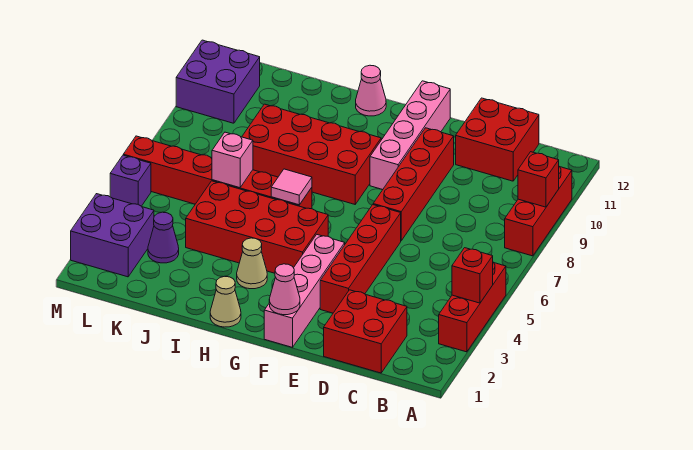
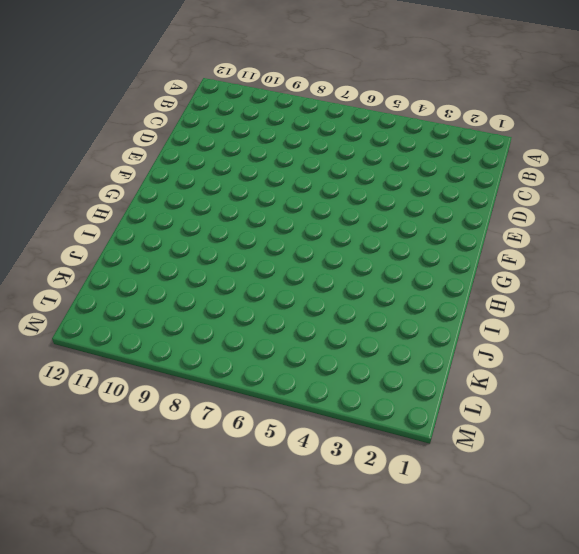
none -> red brick A3:A5 level 1
none -> red brick A8:A10 level 1
none -> red brick C1:D2 level 1

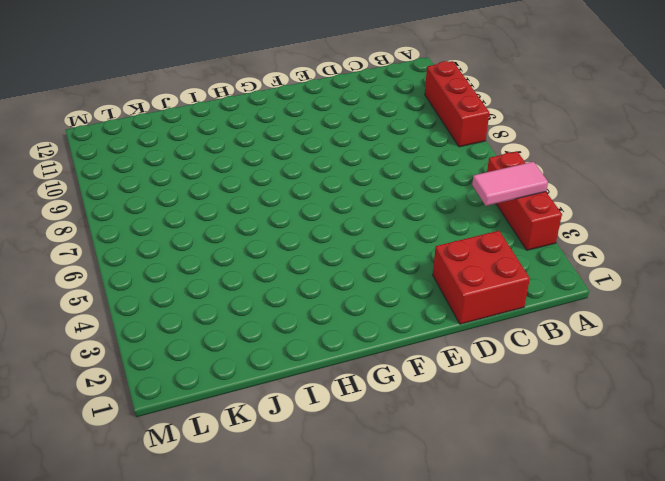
pink tile A4:B4 level 2 -> red brick A4 level 2
none -> red brick C11:D12 level 1
none -> red brick E3:E6 level 1
none -> red brick E7:E10 level 1

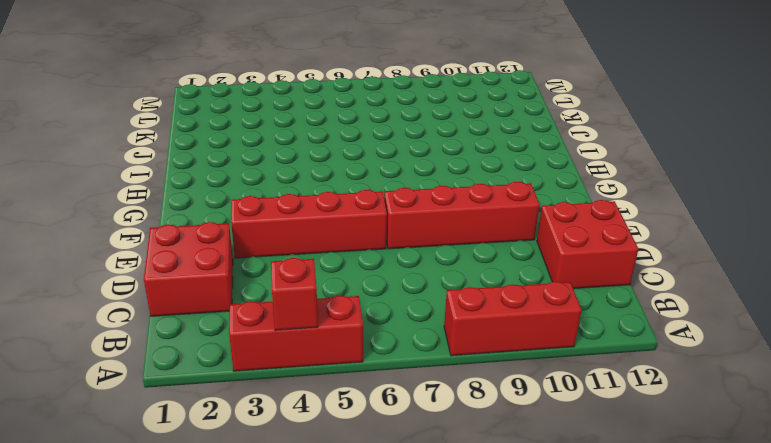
none -> pink brick F1:F4 level 1
none -> pink brick F9:F12 level 1
none -> red brick G4:J5 level 1

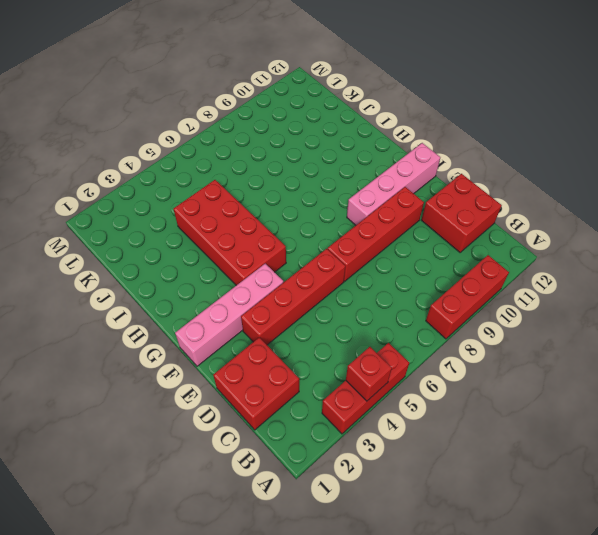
none -> red brick G8:J9 level 1
none -> tan cone H1 level 1
none -> tan cone H3 level 1

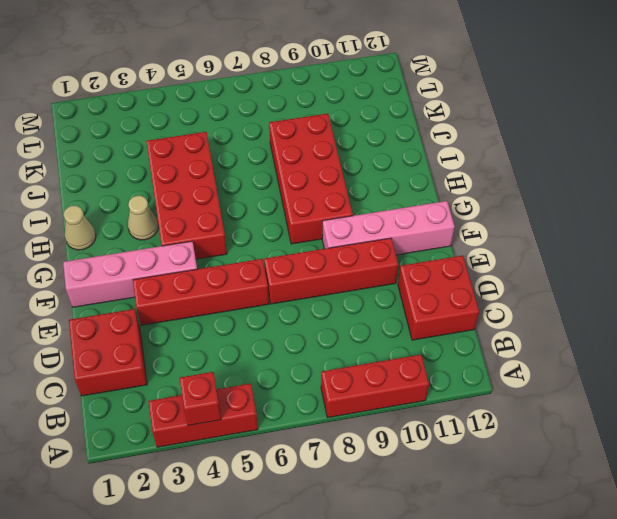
none -> red brick H6:M6 level 1
none -> pink cone H12 level 1
none -> purple cone K3 level 1

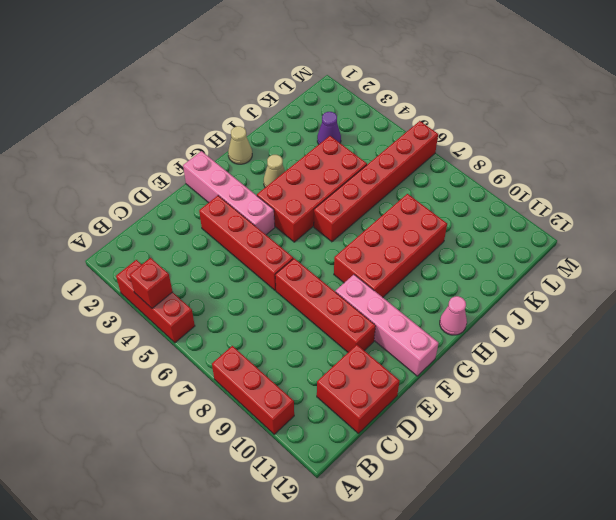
none -> red brick C1:D2 level 1
none -> purple brick L2:M3 level 1
none -> purple brick L10:M11 level 1

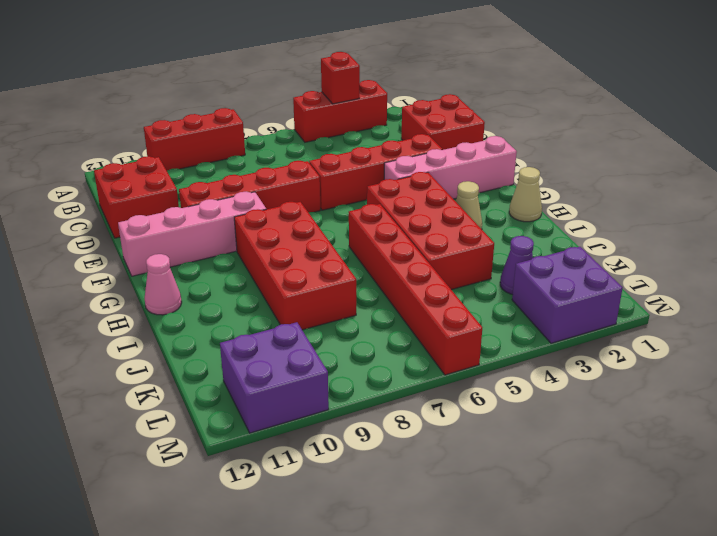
none -> purple brick M5 level 1
none -> red brick A9 level 2
none -> pink cone F1 level 2

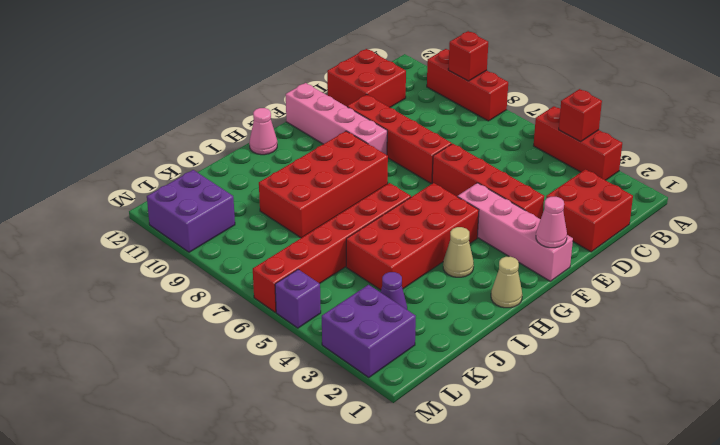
none -> pink tile H6 level 2
none -> pink brick J6 level 2

